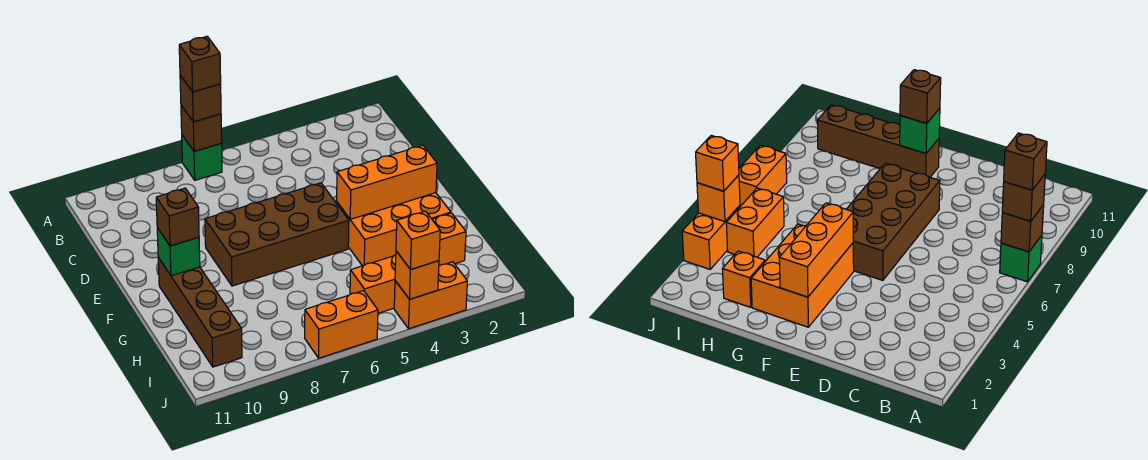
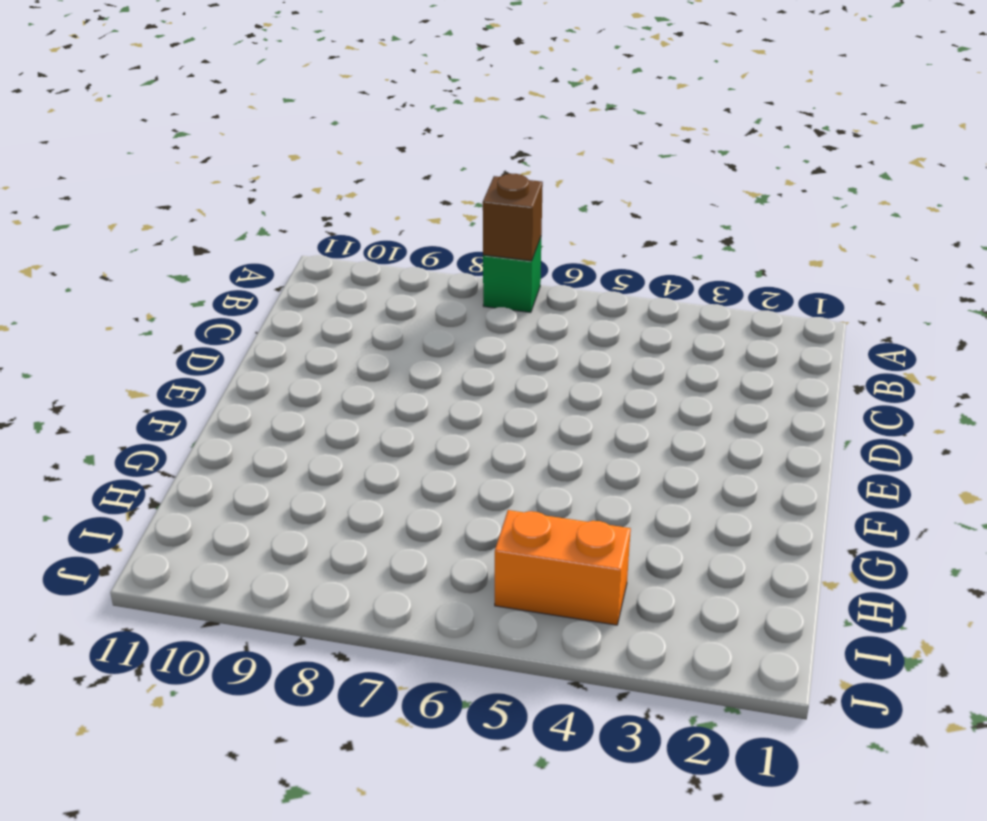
none -> brown brick E5:F8 level 1
none -> orange brick F2:G4 level 1
none -> brown brick F10:I10 level 1

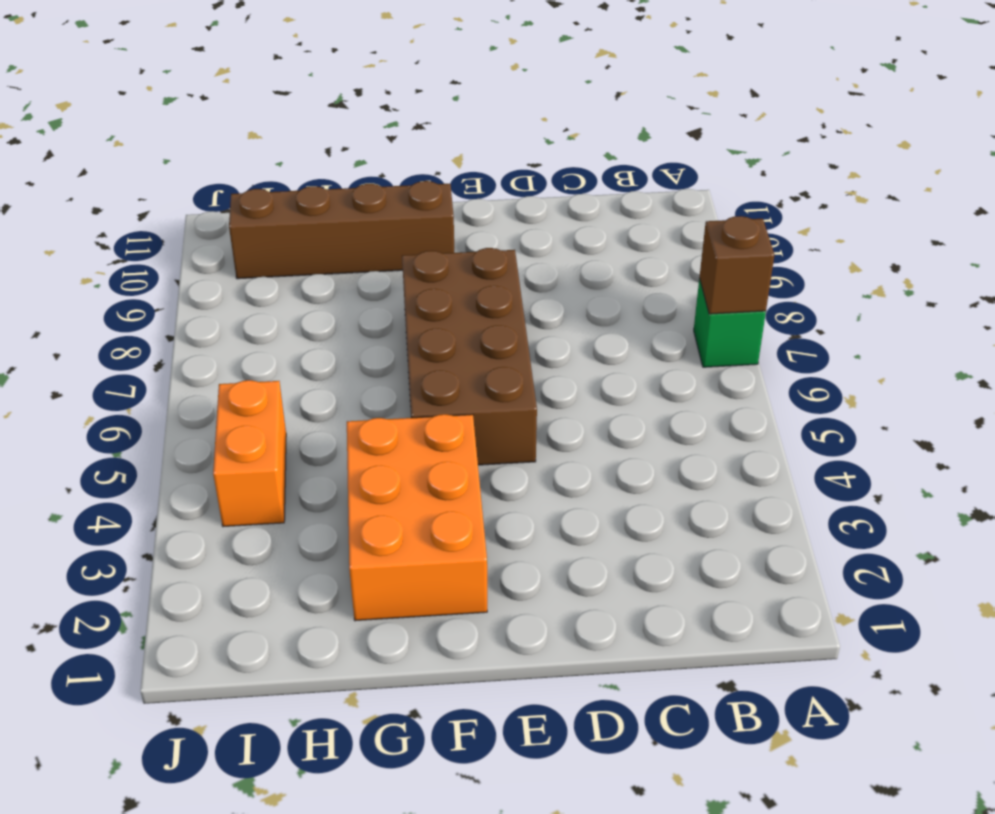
none -> orange brick H2 level 1
none -> orange brick J3:J4 level 1
none -> orange brick J6:J7 level 1

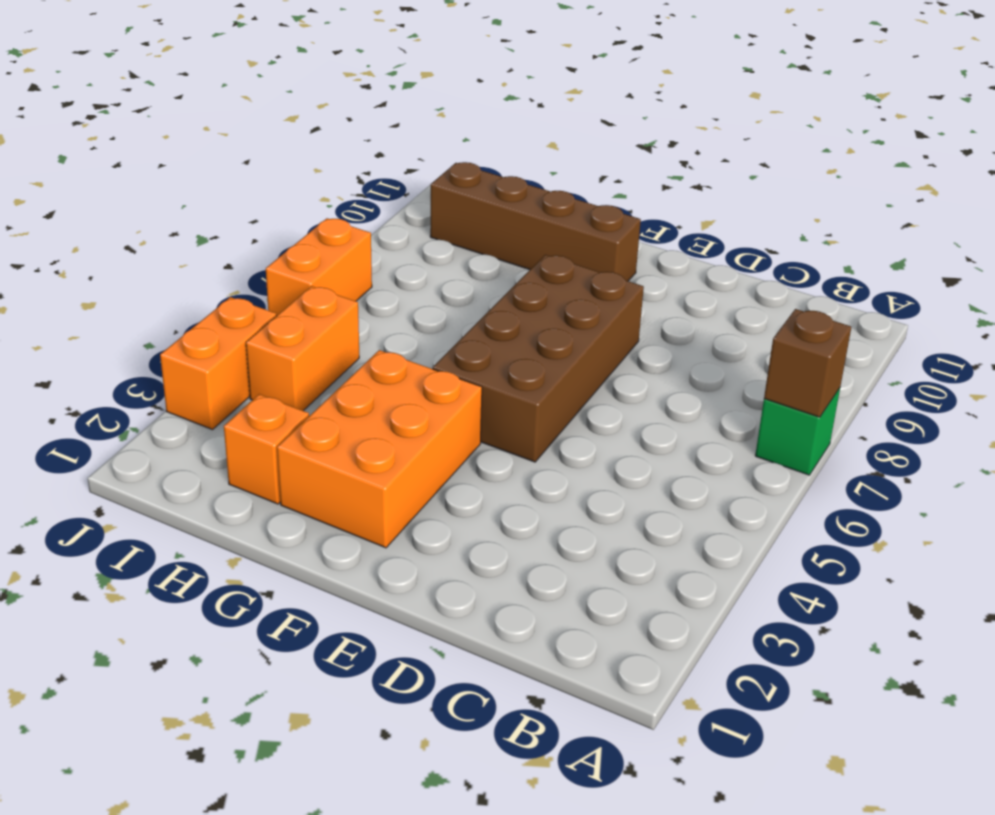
none -> orange brick F2:F4 level 2
none -> green brick F10 level 2
none -> orange brick J4 level 2

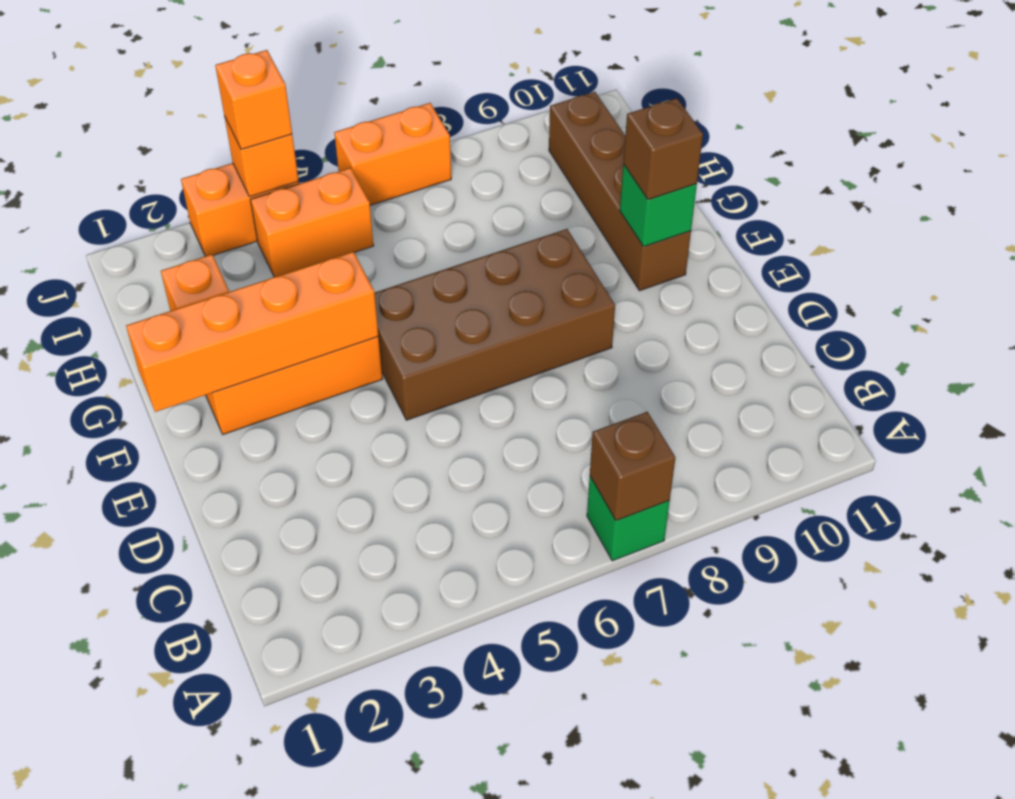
orange brick F1:F4 level 2 -> orange brick F2:F4 level 2
none -> brown brick A7 level 3
none -> brown brick A7 level 4

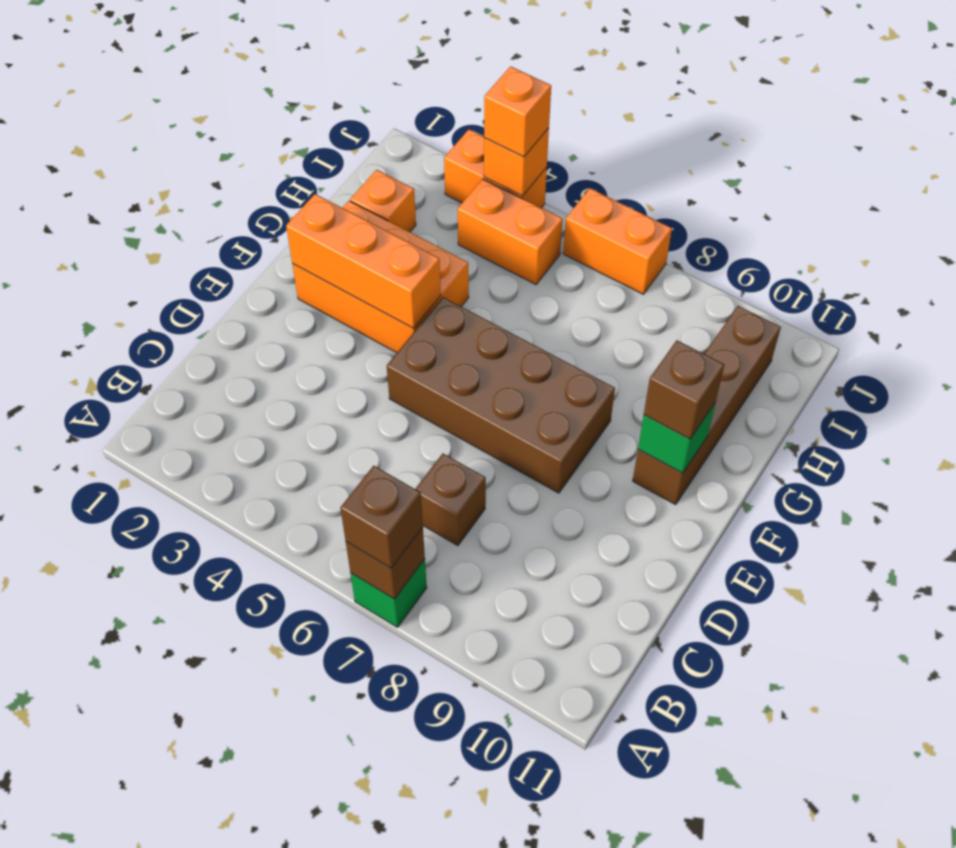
brown brick C7 level 1 -> brown brick A7 level 4

